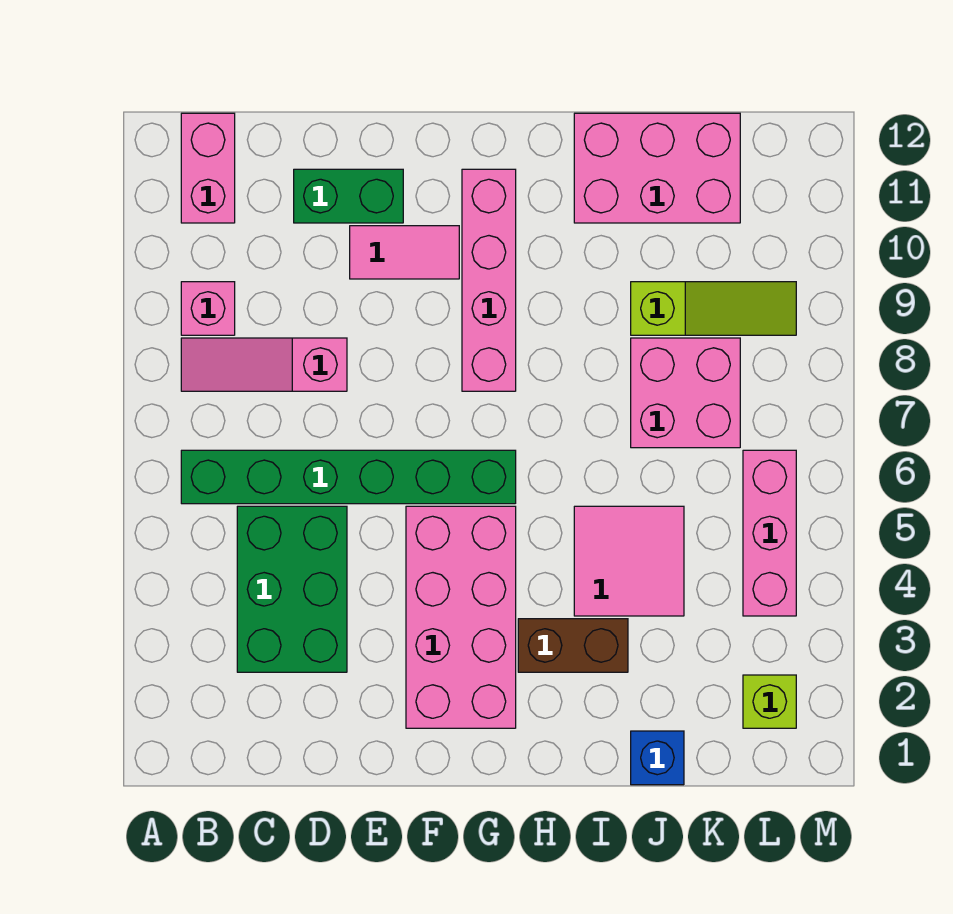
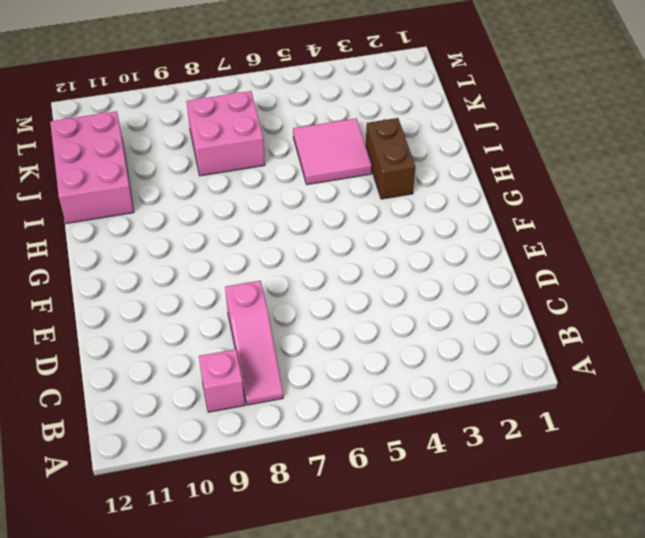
none -> green brick B6:G6 level 1
none -> pink brick B11:B12 level 1
none -> green brick C3:D5 level 1

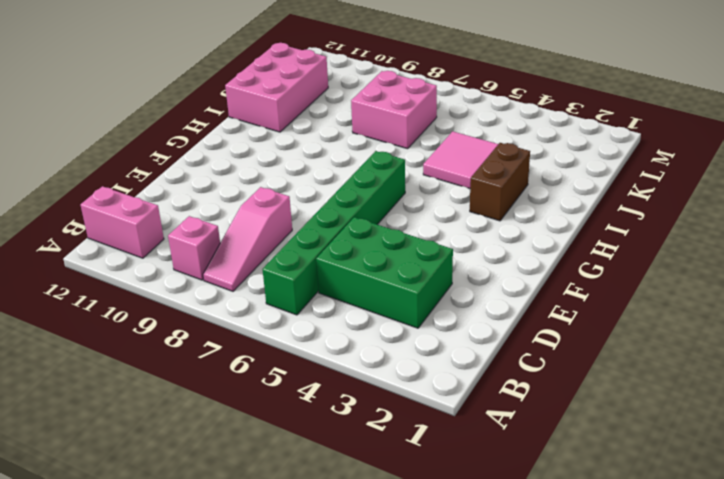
none -> green brick D11:E11 level 1
none -> pink tile E10:F10 level 1
none -> pink brick F2:G5 level 1

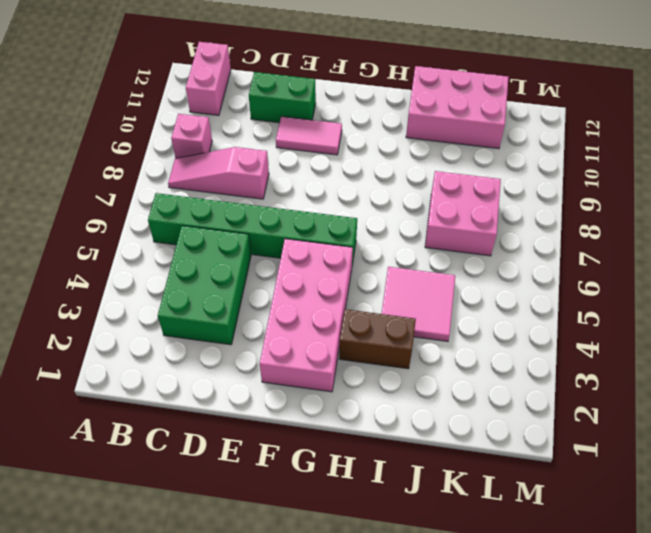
none -> pink brick G8:G11 level 1
none -> blue brick J1 level 1
none -> lime slope J9:L9 level 1 top J

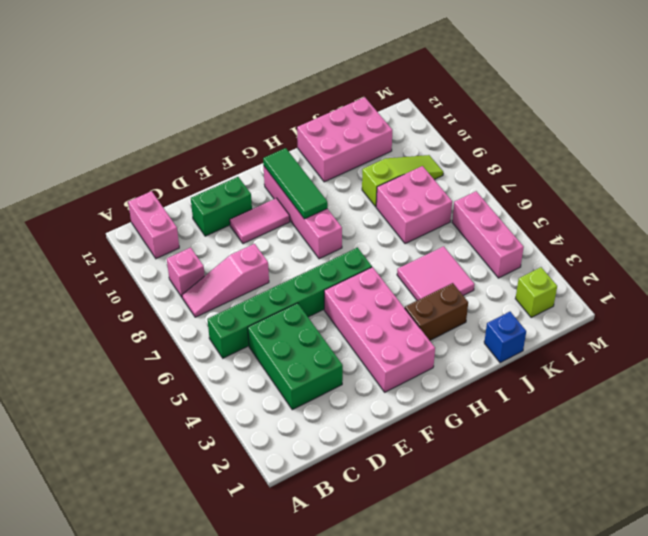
green tile G9:G11 level 2 -> none

